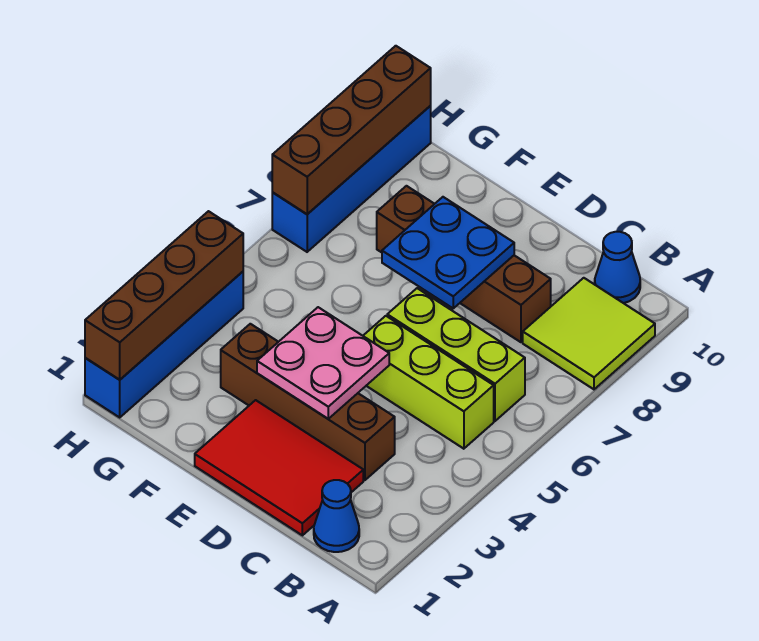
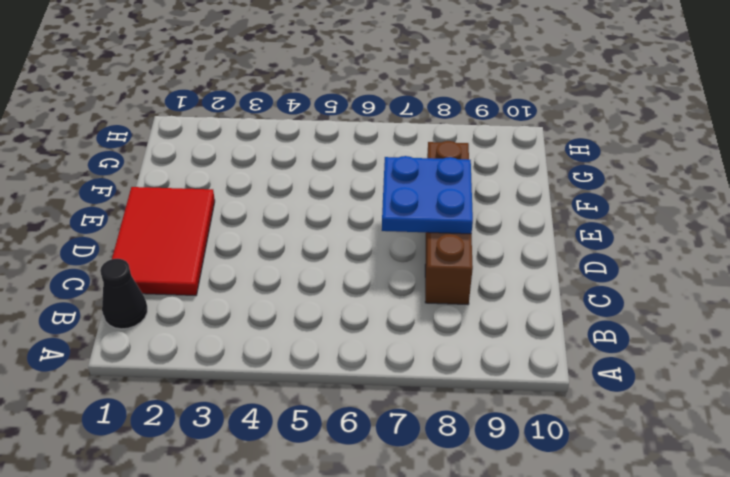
black cone B1 level 1 -> blue cone B1 level 1
none -> lime tile A8:B9 level 1
none -> lime brick B5:D5 level 1
none -> lime brick B6:D6 level 1

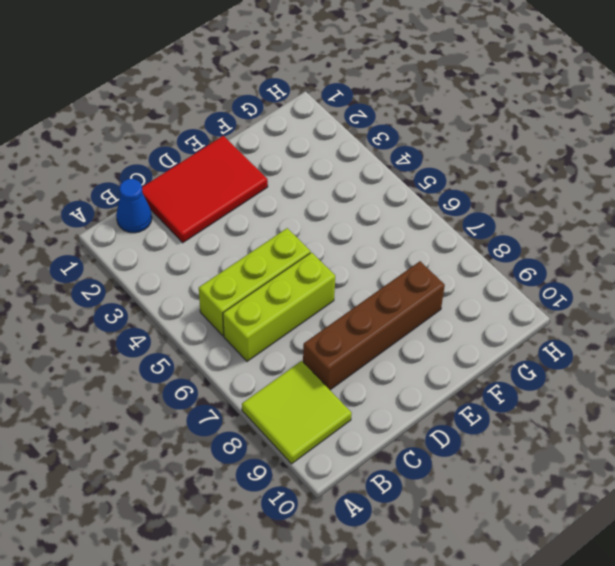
none -> blue cone B10 level 1
none -> brown brick C3:F3 level 1
none -> blue brick H1:H4 level 1

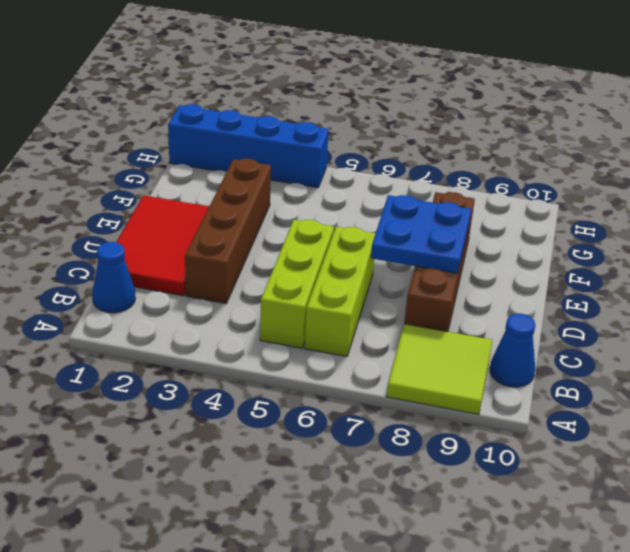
none -> blue brick H7:H10 level 1
none -> pink plate D3:E4 level 2
none -> brown brick H1:H4 level 2

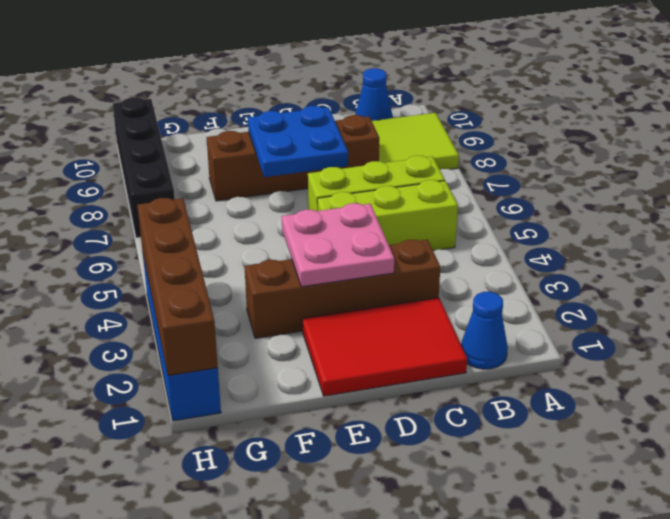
black brick H7:H10 level 1 -> blue brick H7:H10 level 1
none -> brown brick H7:H10 level 2

